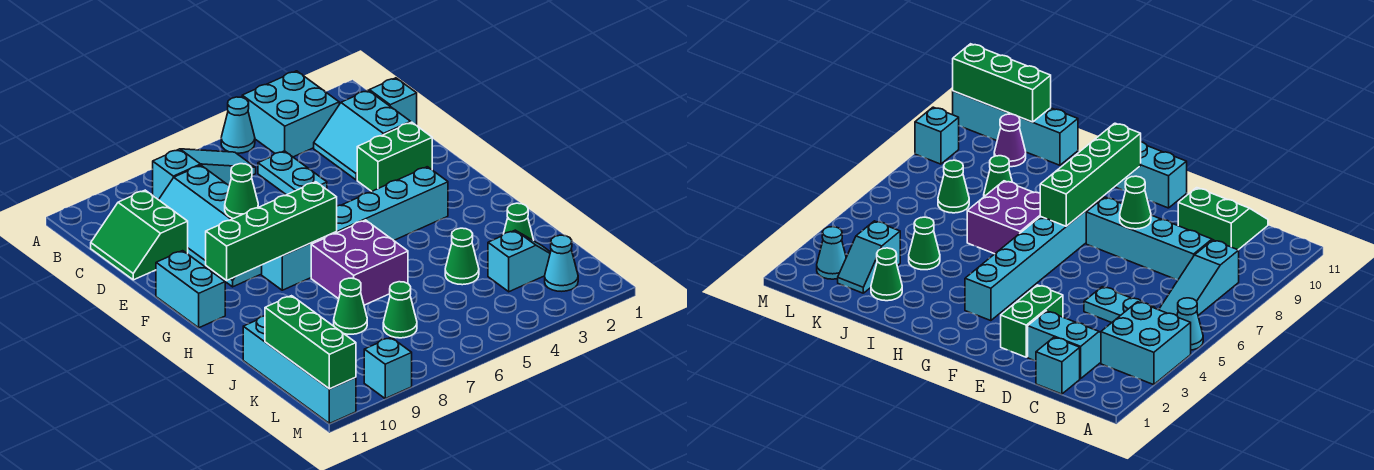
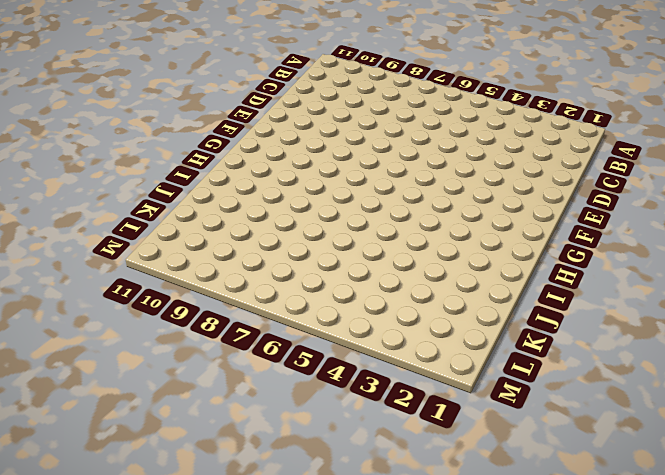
none -> cyan brick A3:B4 level 1
none -> cyan cone A5 level 1
none -> cyan slope B6:B8 level 1 top 8

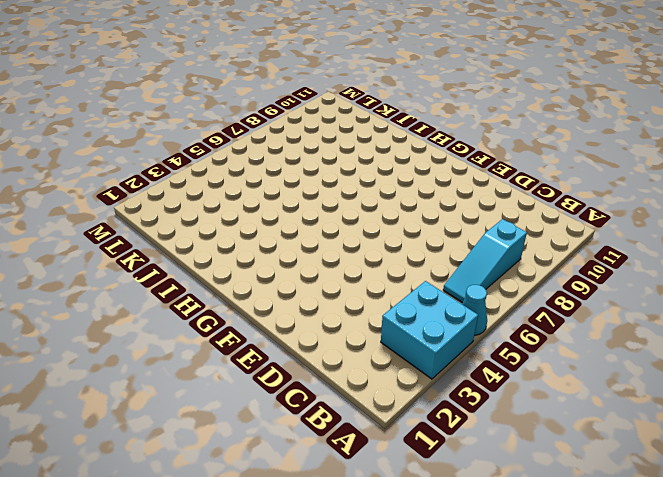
none -> cyan brick C1 level 1
none -> cyan slope C2:D3 level 1 top 2
none -> cyan plate C5:D5 level 1

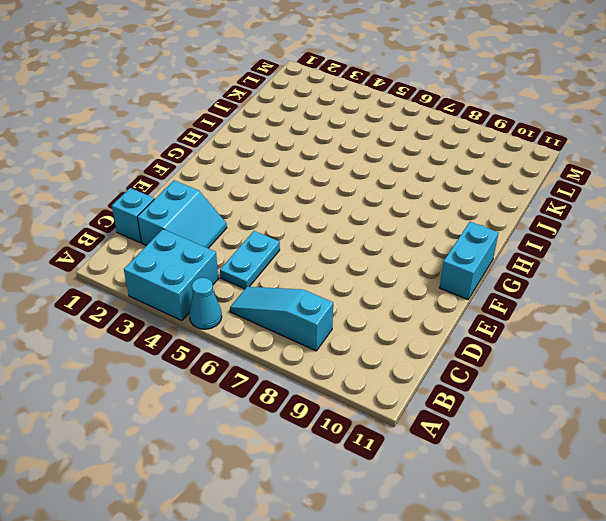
none -> cyan slope C8:F9 level 1 top 8
none -> green slope C10:D11 level 1 top 10
none -> green brick E2:E3 level 1

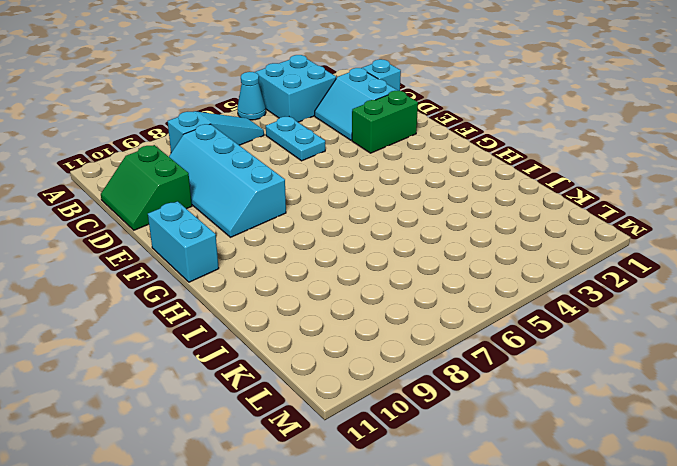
none -> cyan brick G3:G8 level 1
none -> purple brick H6:I7 level 1
none -> green cone J2 level 1

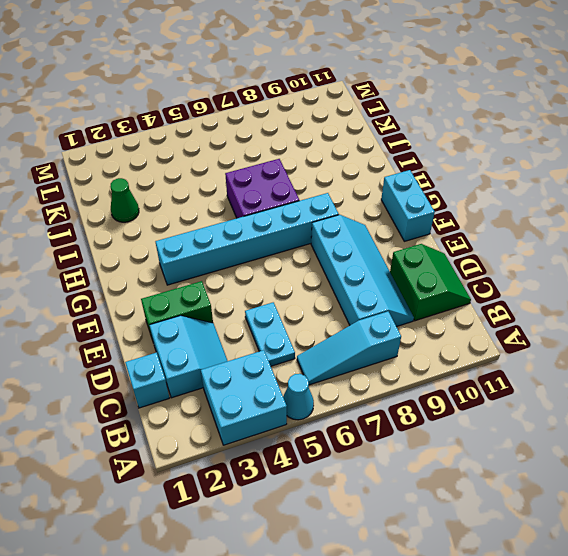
none -> green cone J4 level 1
none -> green cone J8 level 1
none -> cyan brick J11:M11 level 1

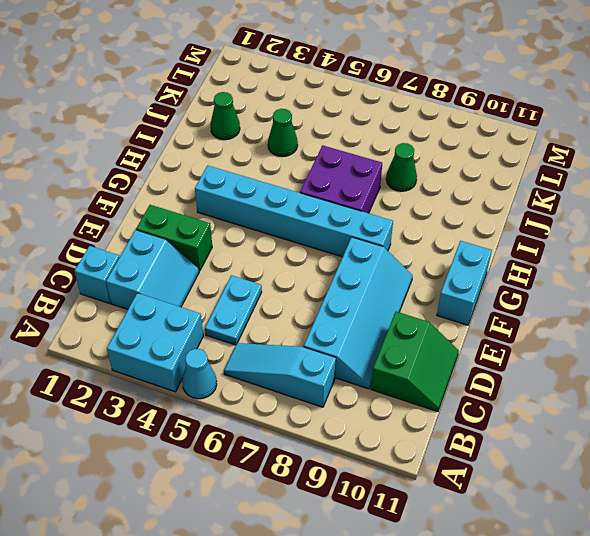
none -> cyan brick J11:M11 level 1
none -> cyan slope K2:K3 level 1 top 3
none -> green cone K7 level 1

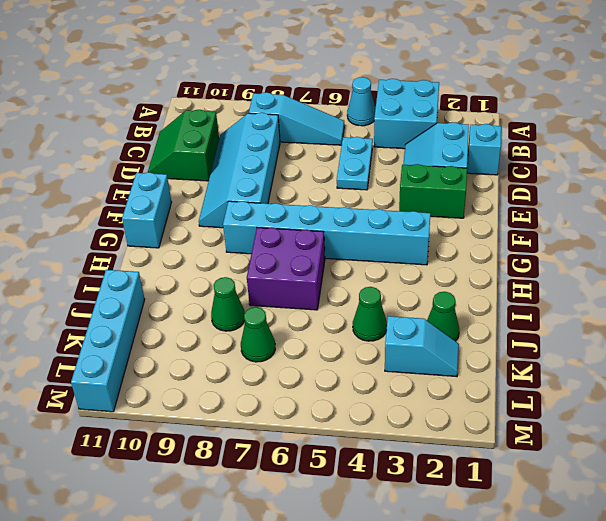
none -> purple cone K10 level 1
none -> cyan cone L2 level 1
none -> cyan brick M9 level 1

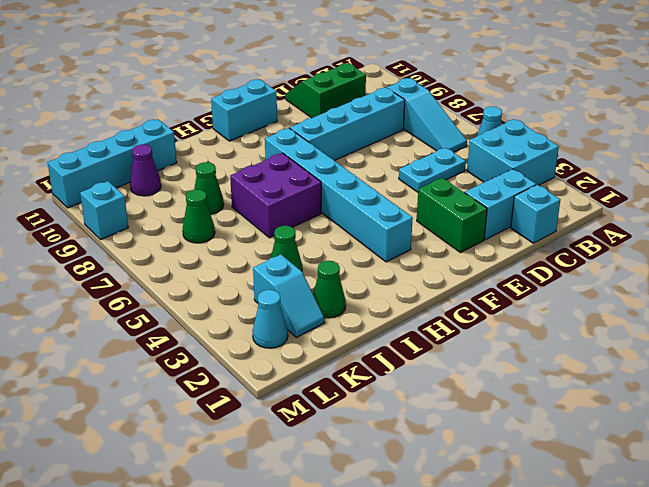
none -> green cone E8 level 2
none -> green brick G7:G10 level 2
none -> green brick K11:M11 level 2

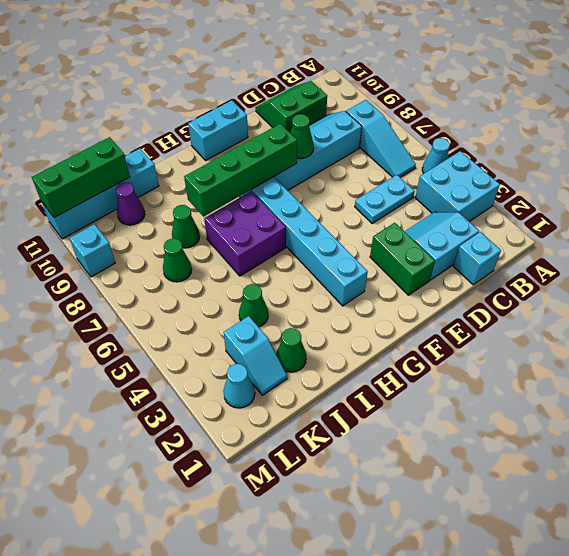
green brick F8:I8 level 2 -> green brick G7:G10 level 2

